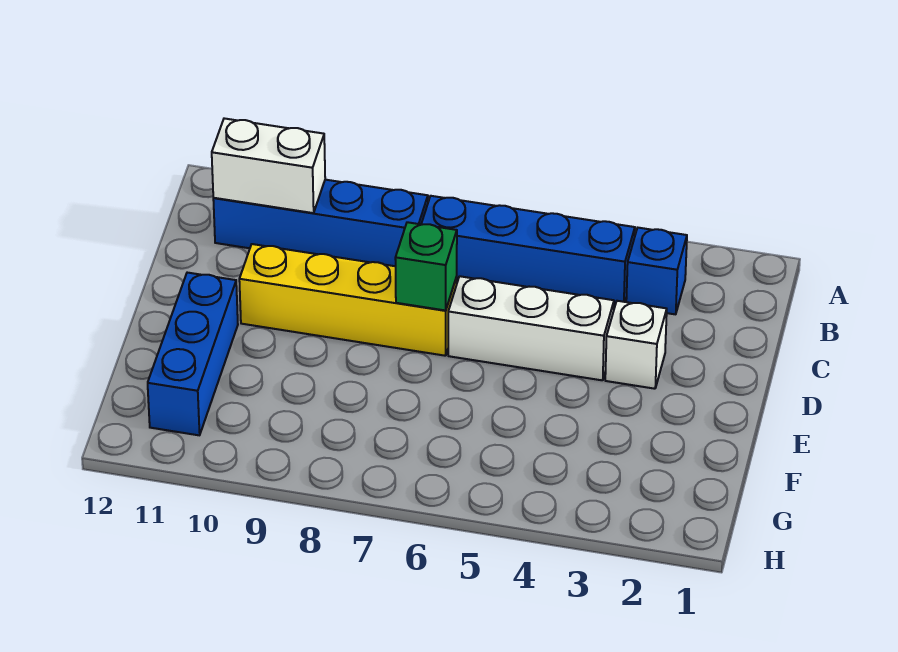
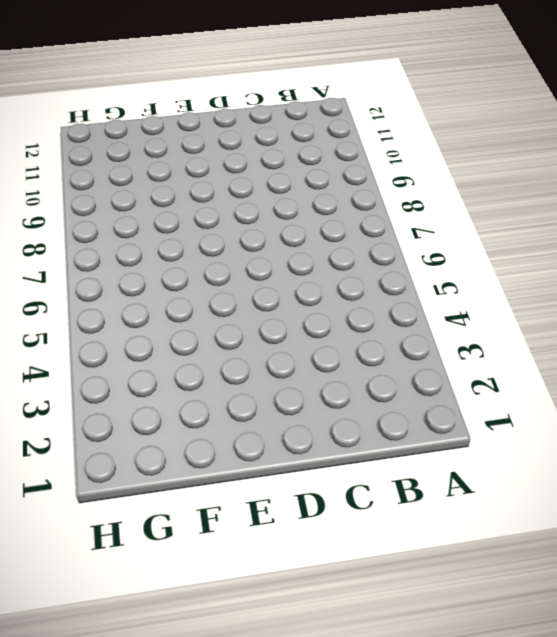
none -> blue brick B3 level 1
none -> blue brick B4:B7 level 1

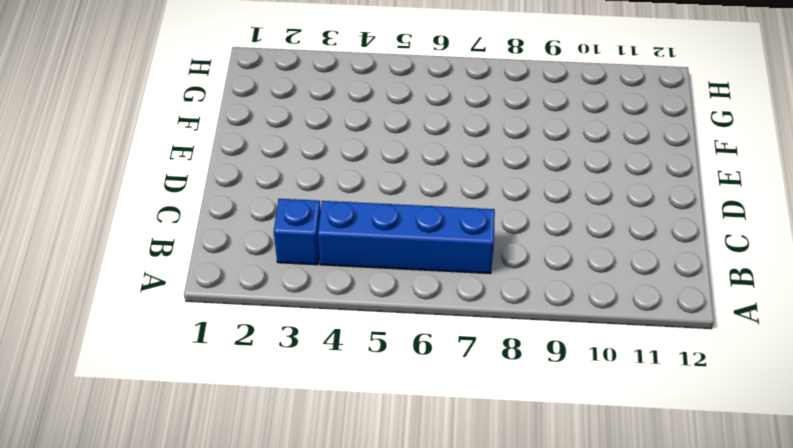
none -> blue brick B8:B11 level 1
none -> white brick D3 level 1

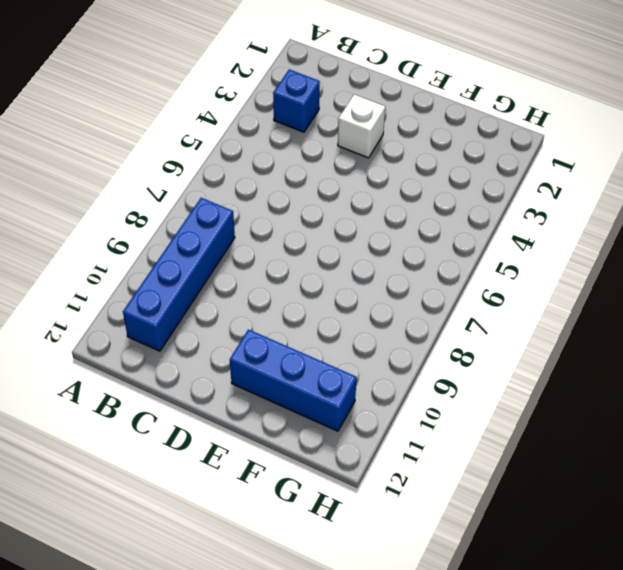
none -> blue brick B4:B7 level 1
none -> white brick D4:D6 level 1

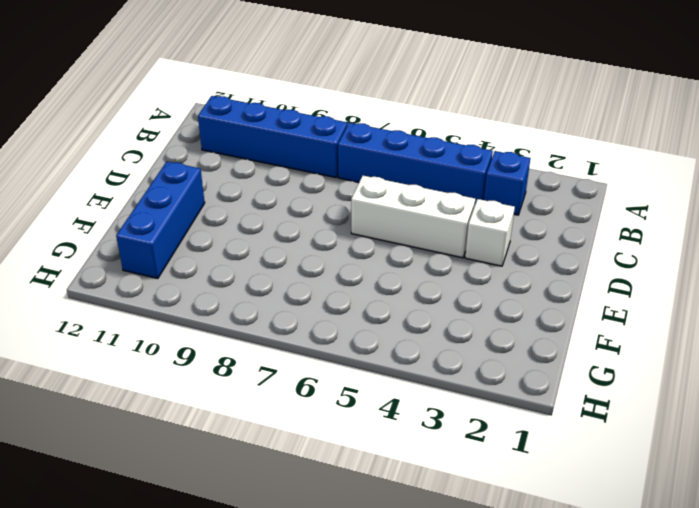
none -> yellow brick D7:D10 level 1
none -> white brick B10:B11 level 2

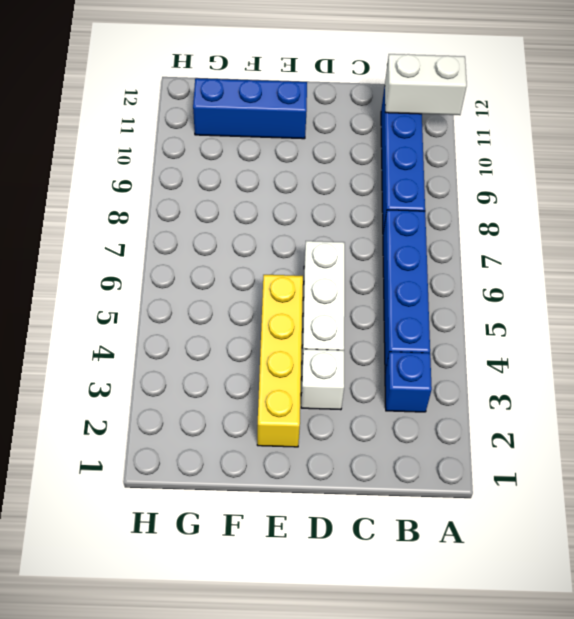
white brick A11:B11 level 2 -> white brick B10:B11 level 2
yellow brick E2:E5 level 1 -> yellow brick D7:D10 level 1
none -> green brick D7 level 2

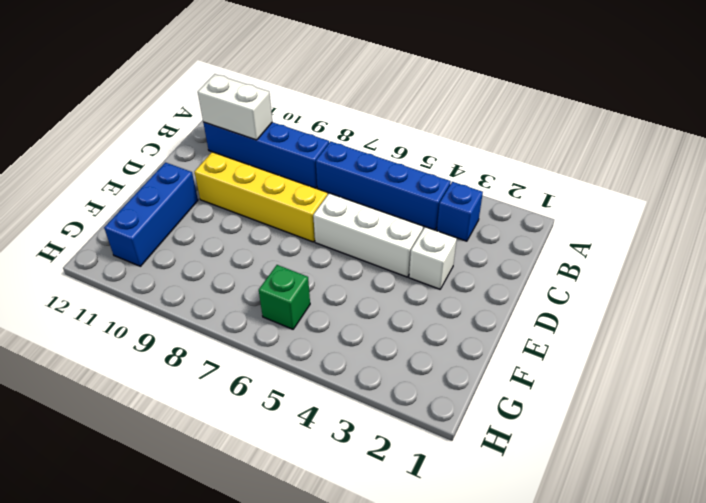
green brick G6 level 1 -> green brick D7 level 2

